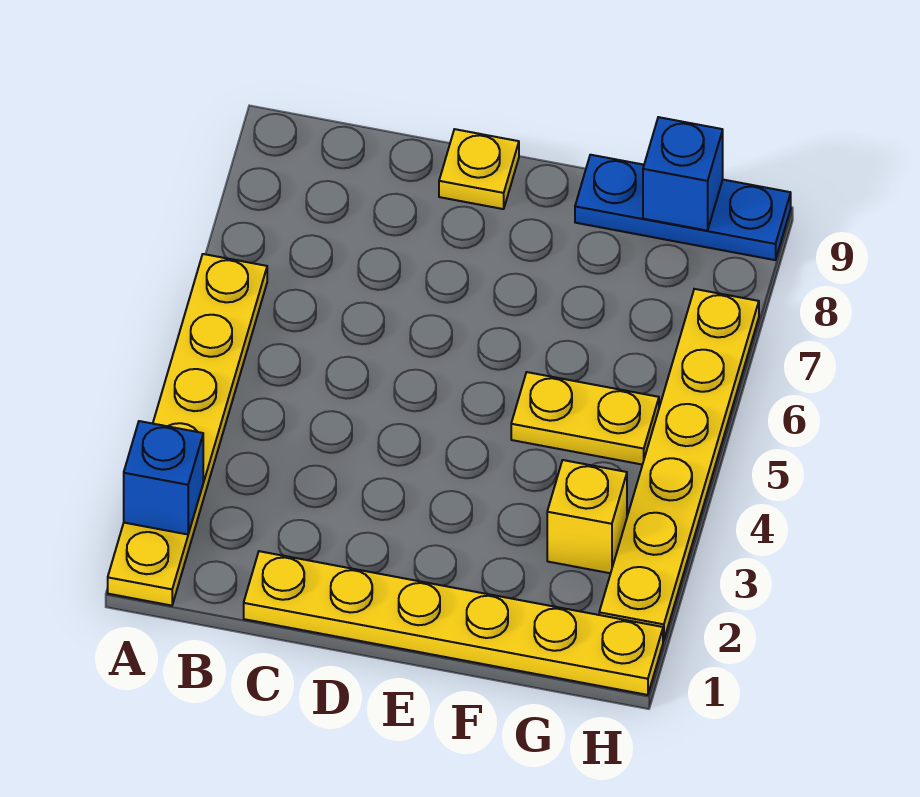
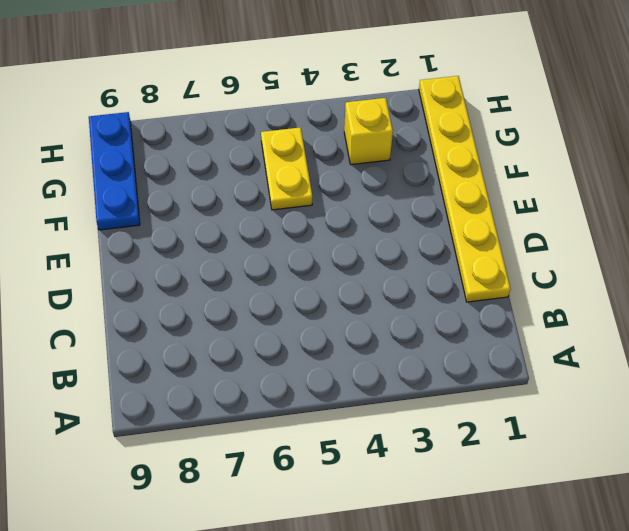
none -> yellow plate A1:A6 level 1
none -> yellow plate D9 level 1

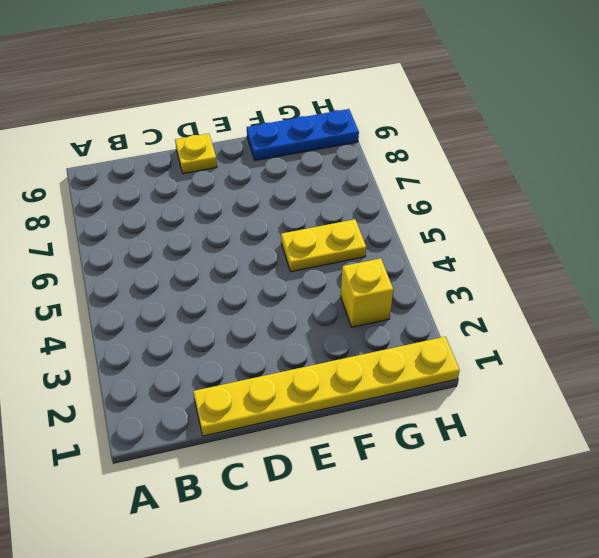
none -> yellow plate A1:A6 level 1
none -> yellow plate H2:H7 level 1

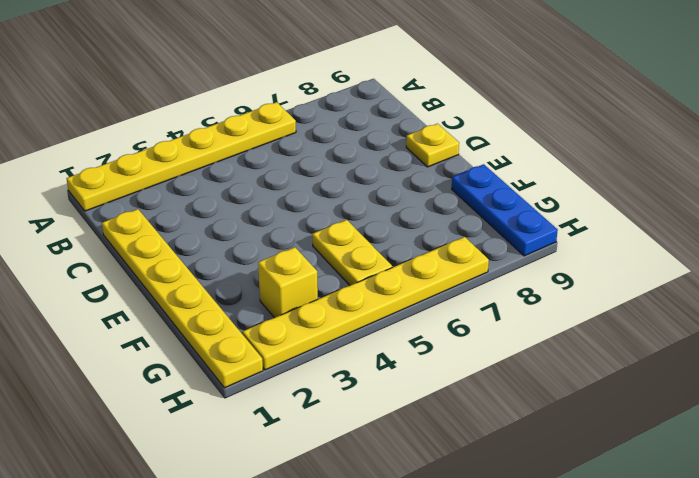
none -> blue brick A2 level 2
none -> blue brick G9 level 2

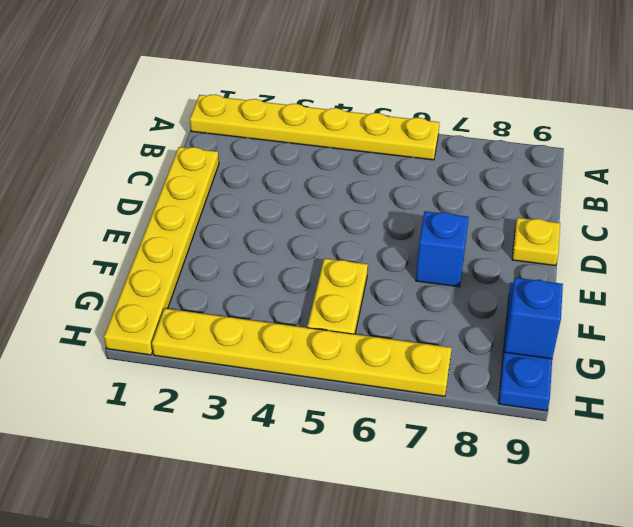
blue brick E7 level 1 -> blue brick A2 level 2
none -> yellow brick G3 level 1

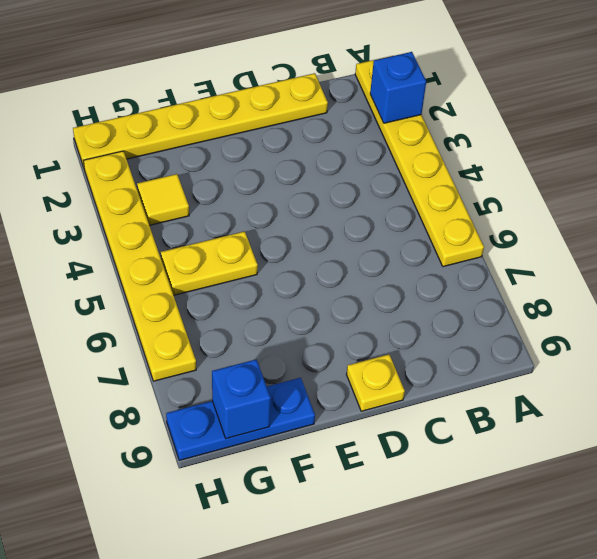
yellow tile G3 level 1 -> yellow brick G3 level 1

